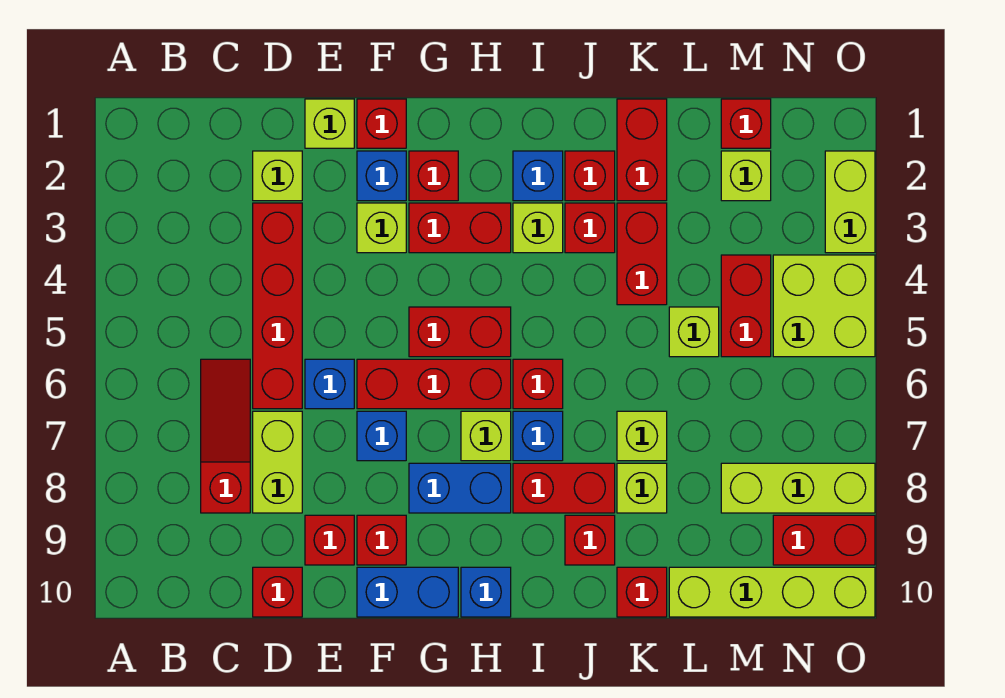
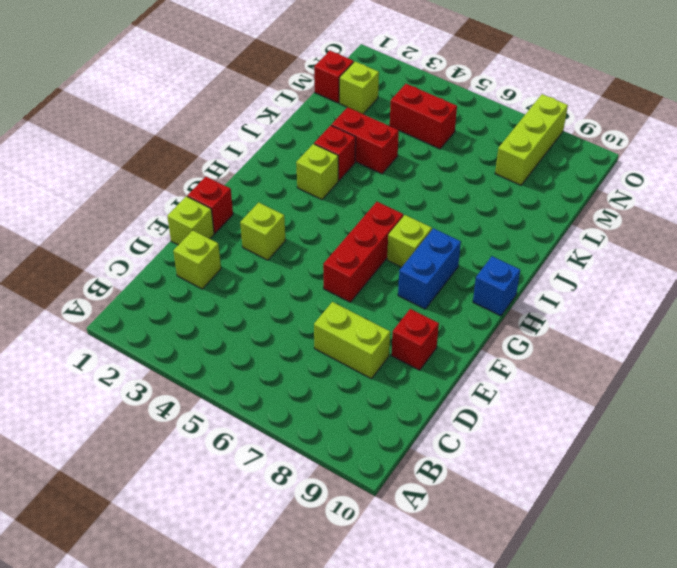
none -> red slope C6:C8 level 1 top 8
none -> red brick D3:D6 level 1
none -> red brick D10 level 1
none -> blue brick E6 level 1

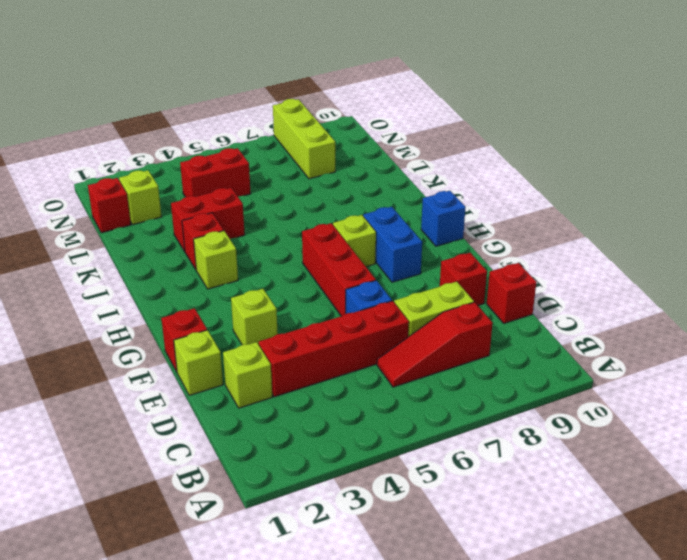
none -> blue brick F2 level 1
none -> blue brick F7 level 1
none -> red brick F9 level 1
none -> blue brick F10:G10 level 1

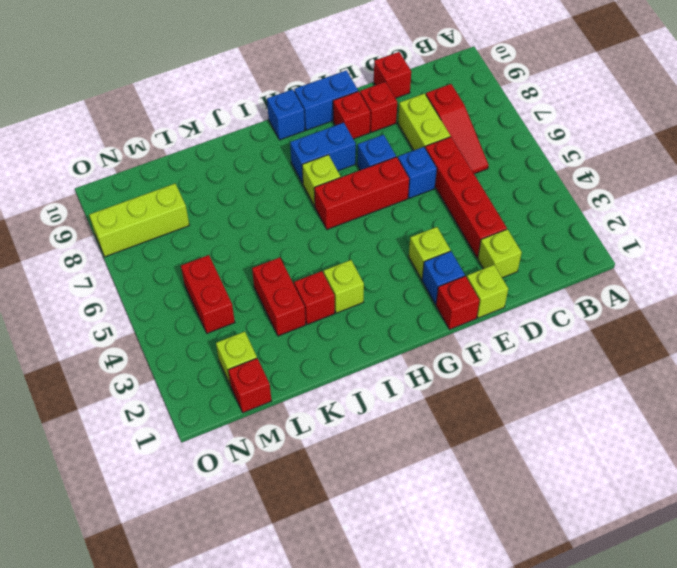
none -> red brick G2 level 1
none -> red brick G3:H3 level 1
none -> red brick G5:H5 level 1
none -> blue brick I2 level 1

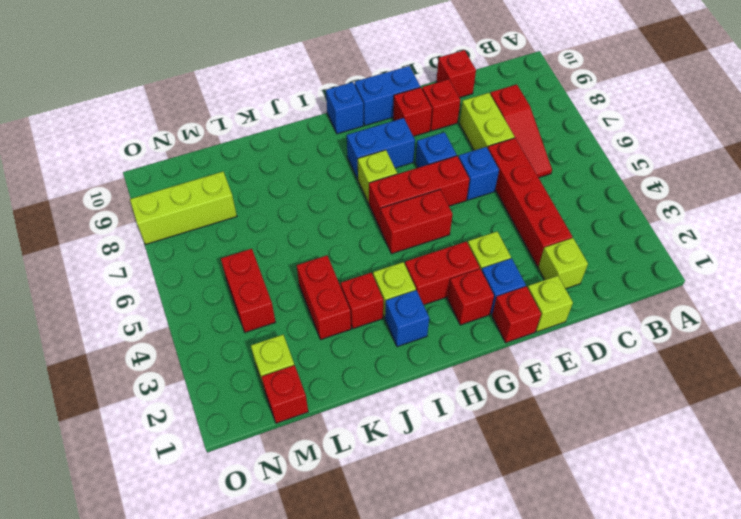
none -> red brick I6 level 1
none -> blue brick I7 level 1
none -> red brick I8:J8 level 1
none -> red brick J2 level 1

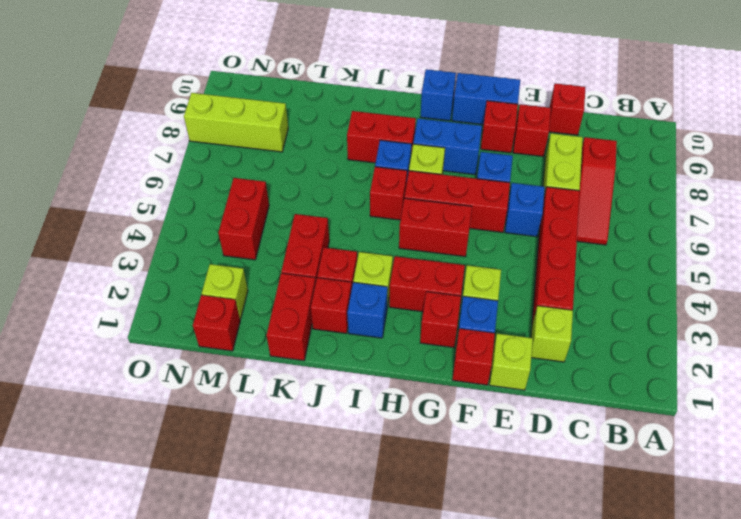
none -> red brick J9 level 1
none -> lime brick K7 level 1
none -> lime brick K8 level 1
none -> red brick K10 level 1

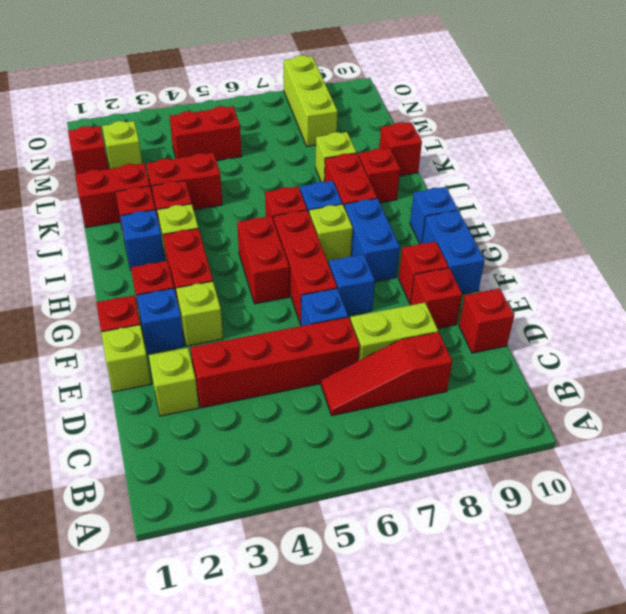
none -> lime brick K7 level 1
none -> lime brick L5 level 1
none -> lime brick L10:O10 level 1
none -> lime brick N4:O5 level 1

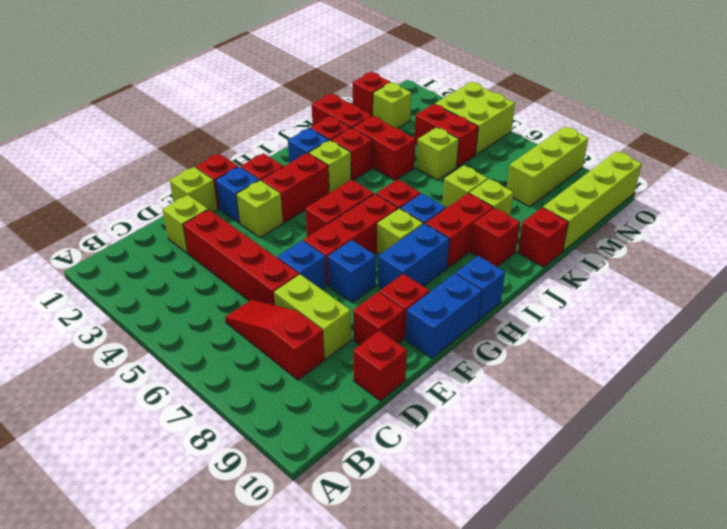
none -> red brick N9:O9 level 1
none -> lime brick O2:O3 level 1

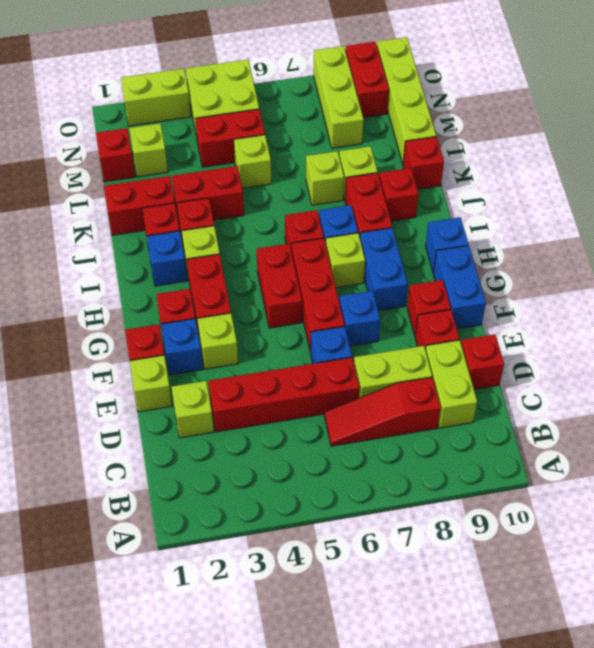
lime brick C9:D9 level 1 -> none

